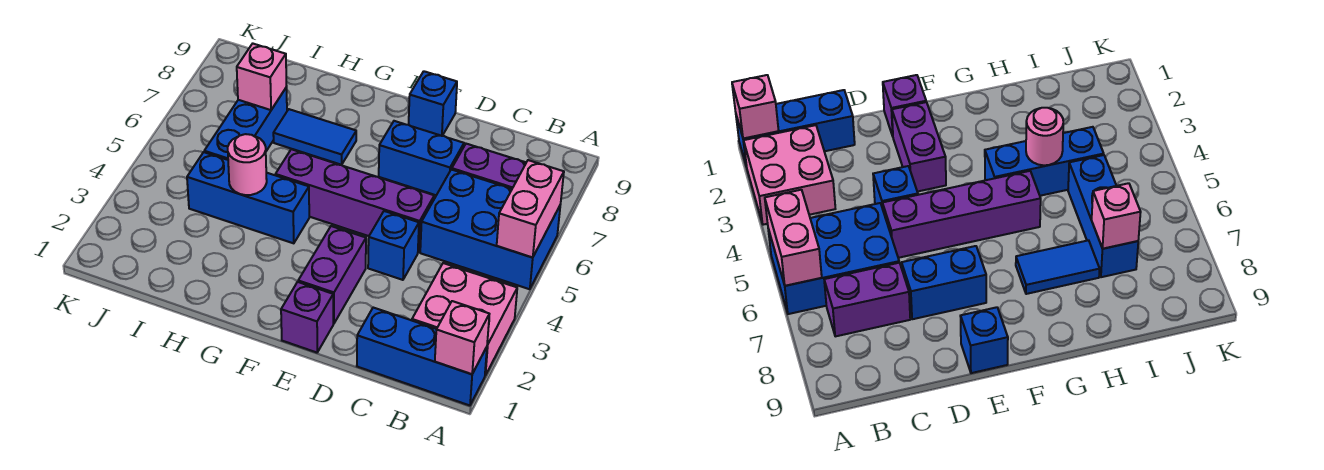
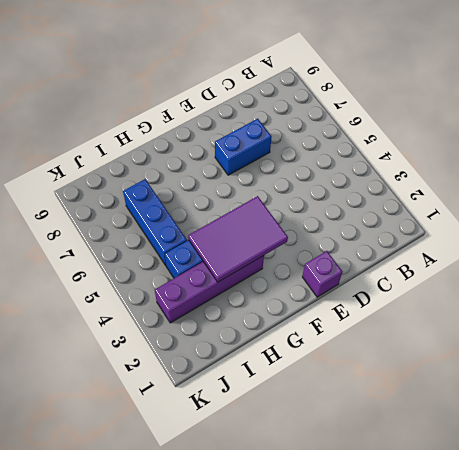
purple tile F3:H4 level 2 -> pink round brick H4 level 2
purple brick G3:J3 level 1 -> purple brick D5:G5 level 1
none -> blue brick A1:C1 level 1
none -> pink brick A2:B3 level 1
none -> blue brick A5:C6 level 1

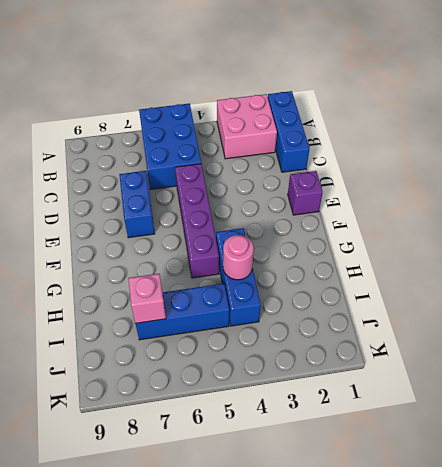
none -> purple brick B7:C7 level 1
none -> blue brick D4 level 1
none -> purple brick E2:E3 level 1

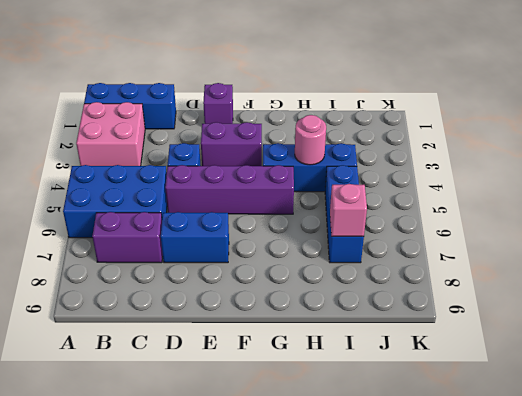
purple brick E3:F3 level 1 -> purple brick E2:E3 level 1
none -> blue brick E9 level 1
none -> blue tile G7:H7 level 1
none -> pink brick A1 level 2

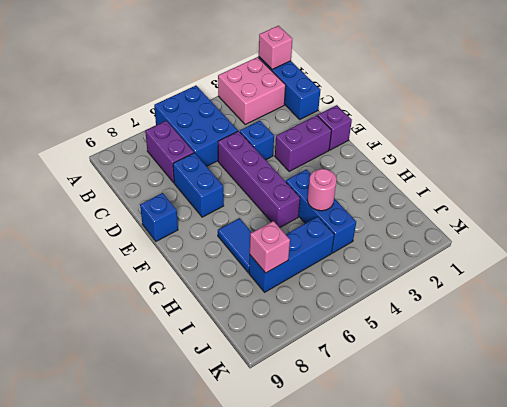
none -> pink brick A5:A6 level 2

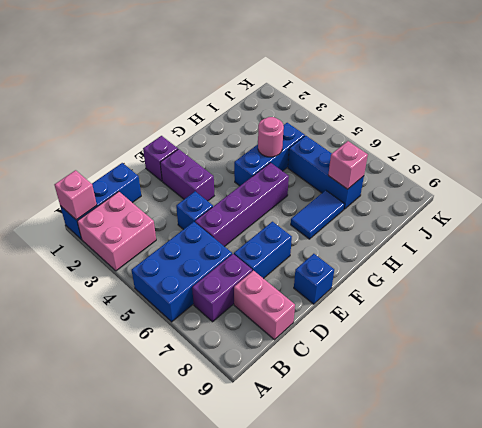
pink brick C8:C9 level 1 -> pink brick A5:A6 level 2

